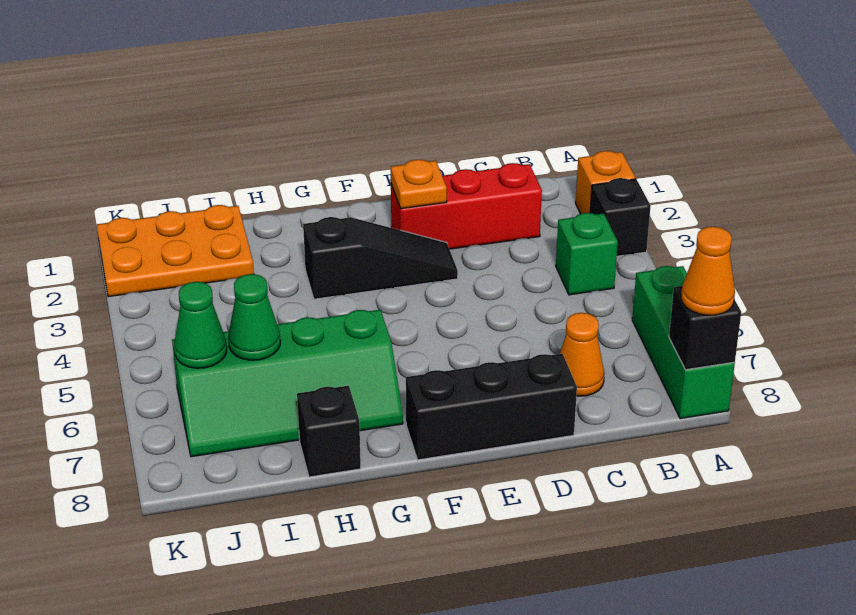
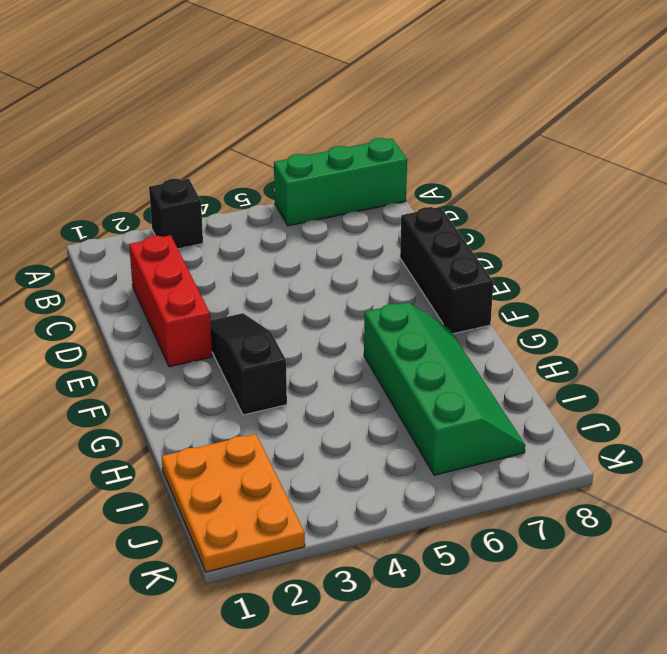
none -> orange brick A2 level 1
none -> green brick B4 level 1
none -> orange cone C7 level 1

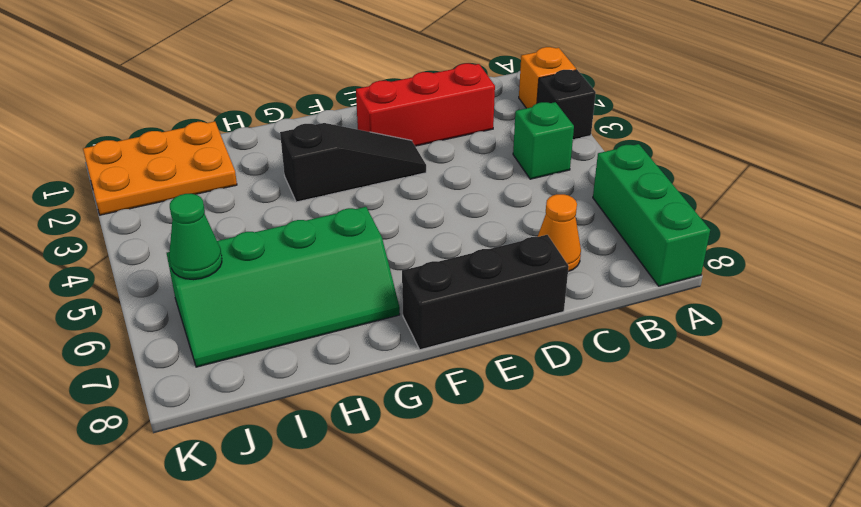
none -> black brick H8 level 1
none -> black brick A8 level 2
none -> orange plate E2 level 2

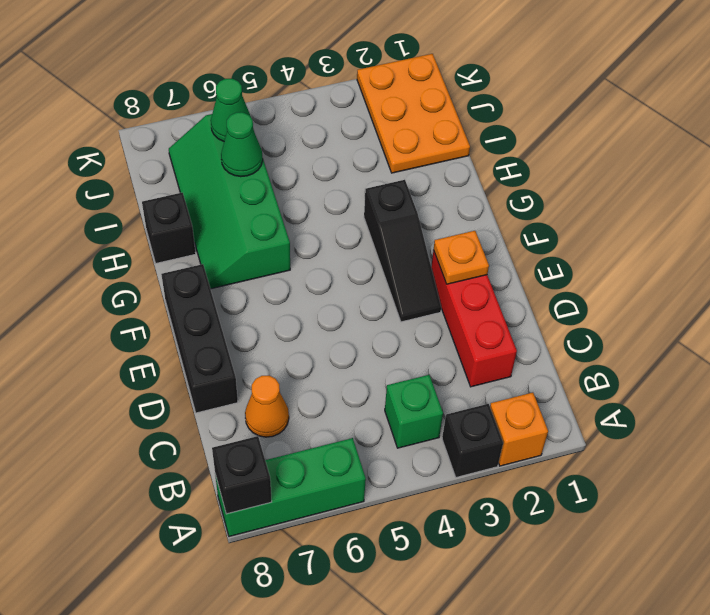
none -> orange cone A8 level 3

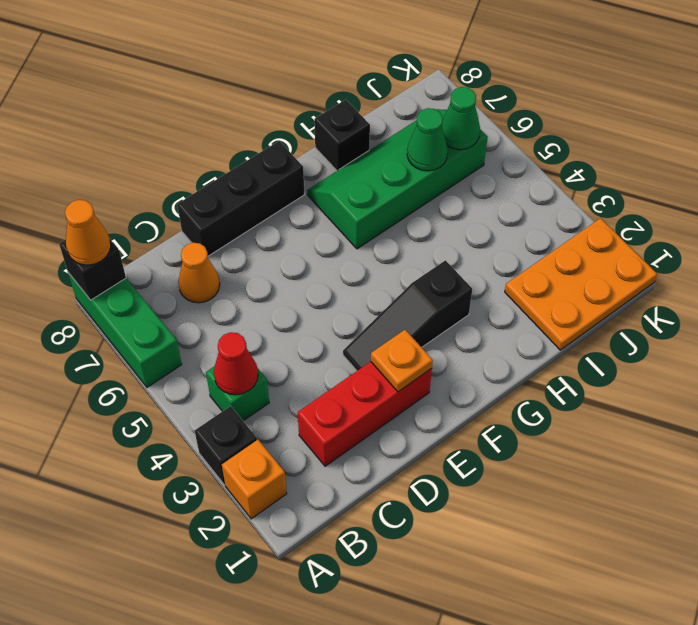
red cone B4 level 2 -> none

